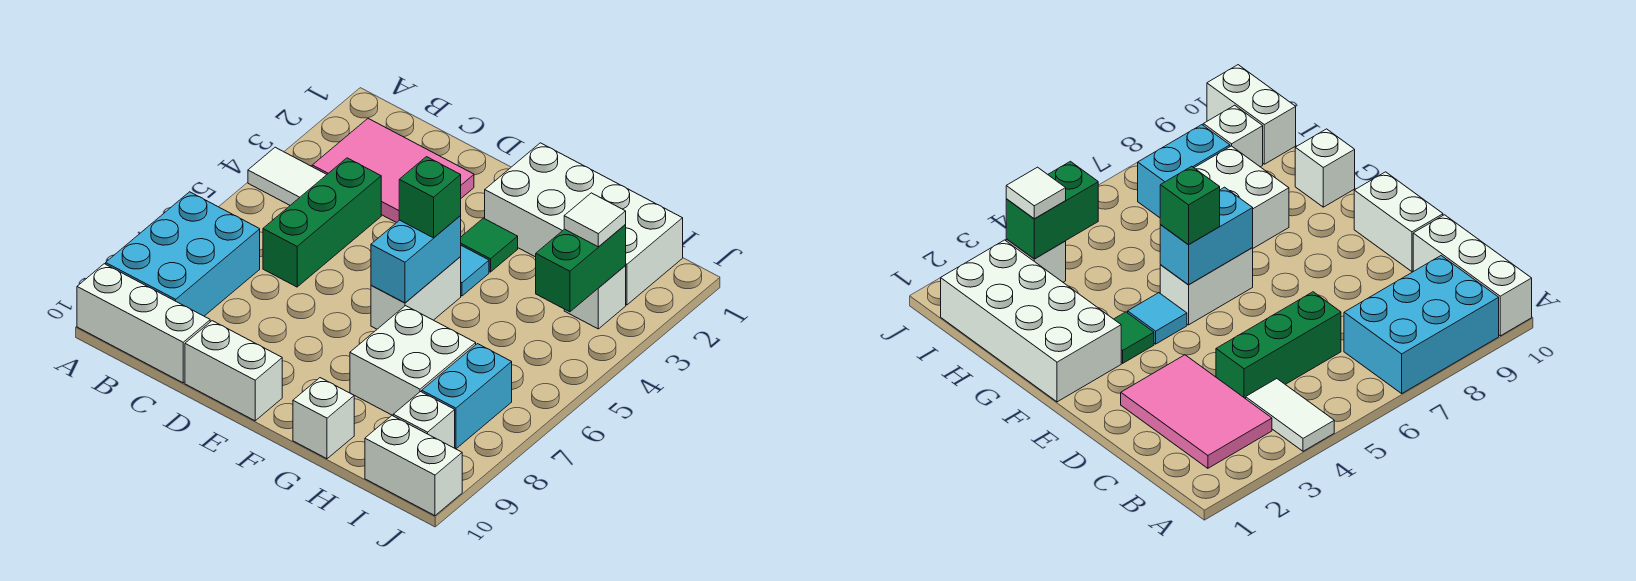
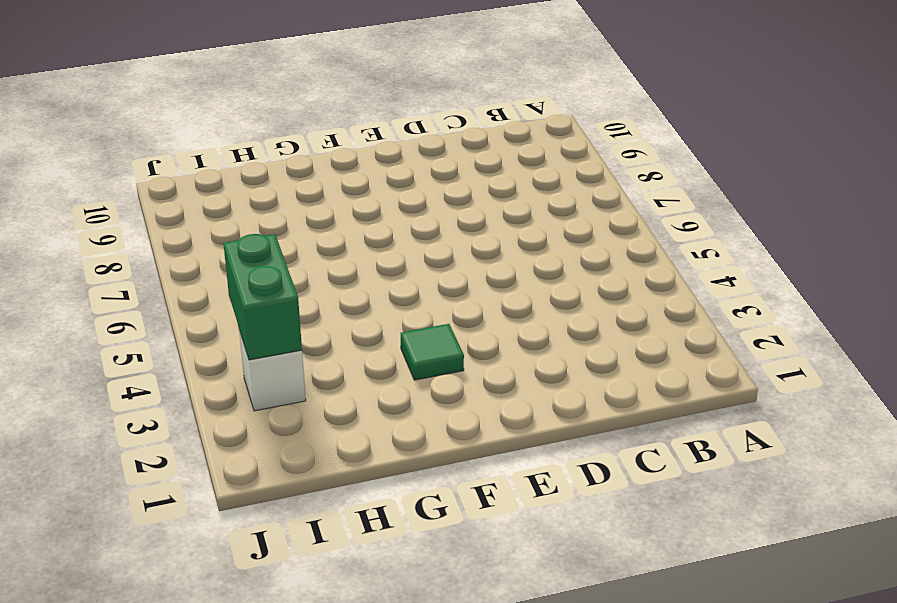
none -> white tile A4:B4 level 1
none -> cyan brick A7:B9 level 1
none -> white brick A10:C10 level 1

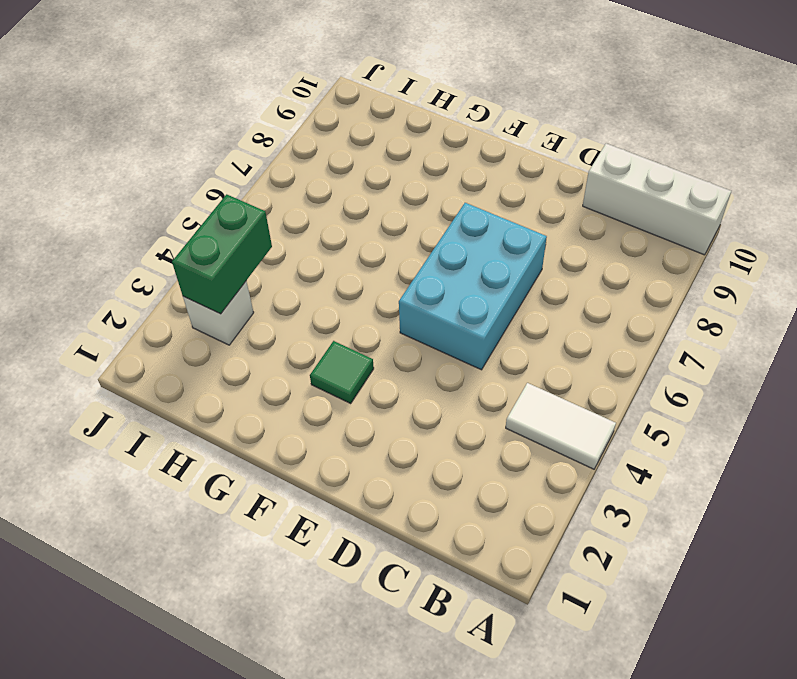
cyan brick D5:E7 level 1 -> cyan brick A7:B9 level 1
none -> pink tile B2:D3 level 1
none -> green brick C4:C6 level 1
none -> white brick D10:E10 level 1

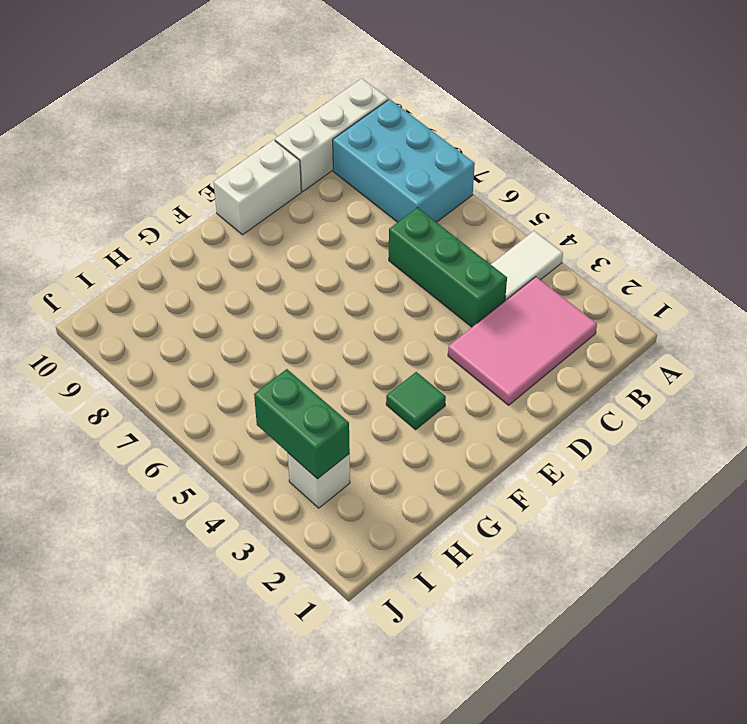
none -> white brick F1:I2 level 1
none -> cyan tile F4 level 1
none -> white brick F5:F6 level 1

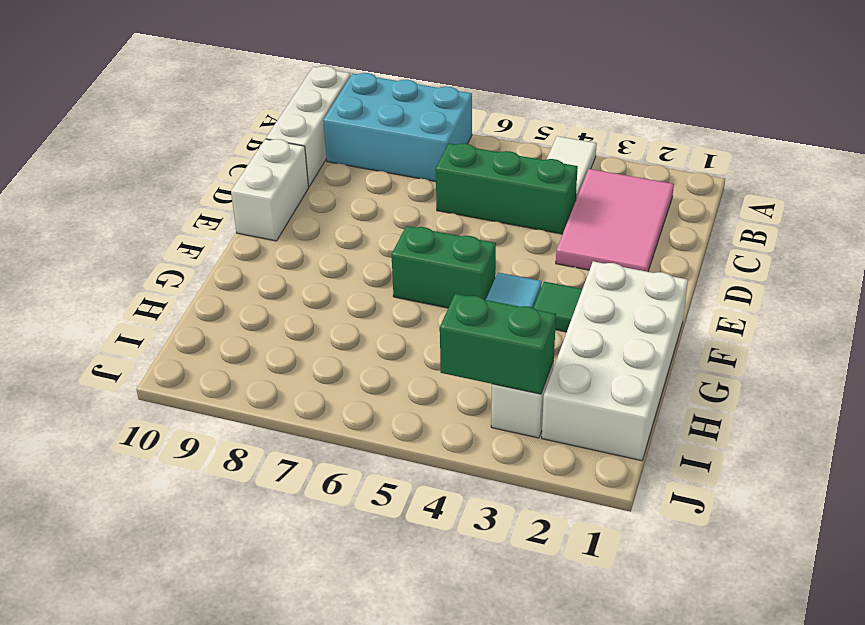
green brick F5:F6 level 1 -> white brick F5:F6 level 1
none -> white brick G7:H8 level 1
none -> white brick G10 level 1
none -> cyan brick I7:I8 level 1

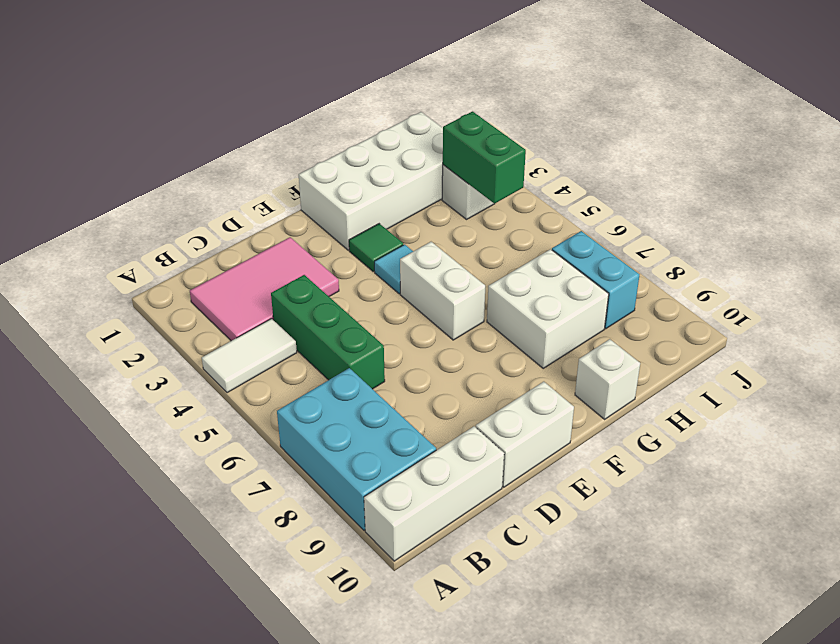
none -> white brick I9 level 1
none -> white brick I10:J10 level 1
none -> cyan brick F5:F6 level 2

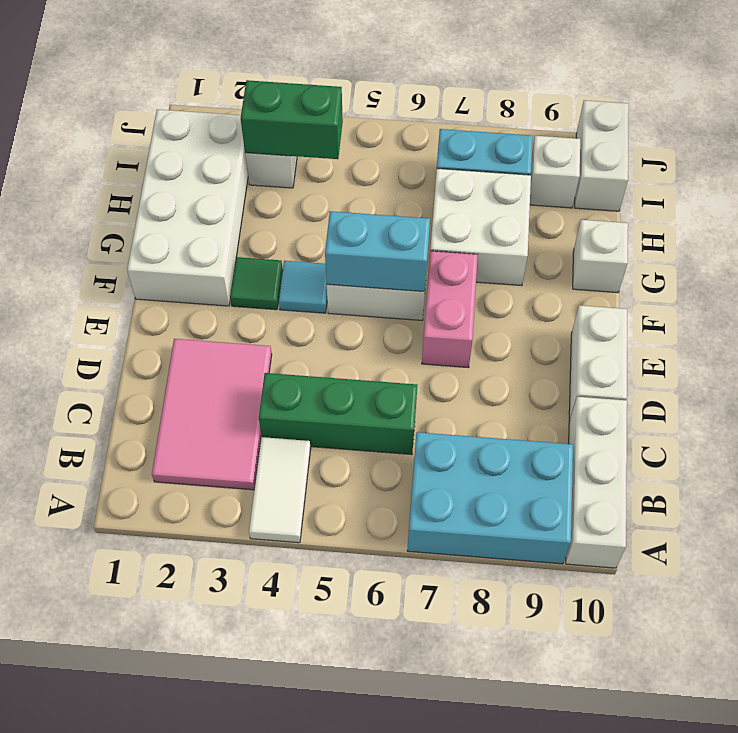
pink brick E7:F7 level 1 -> none
none -> green brick F5 level 3
none -> white tile I3 level 3

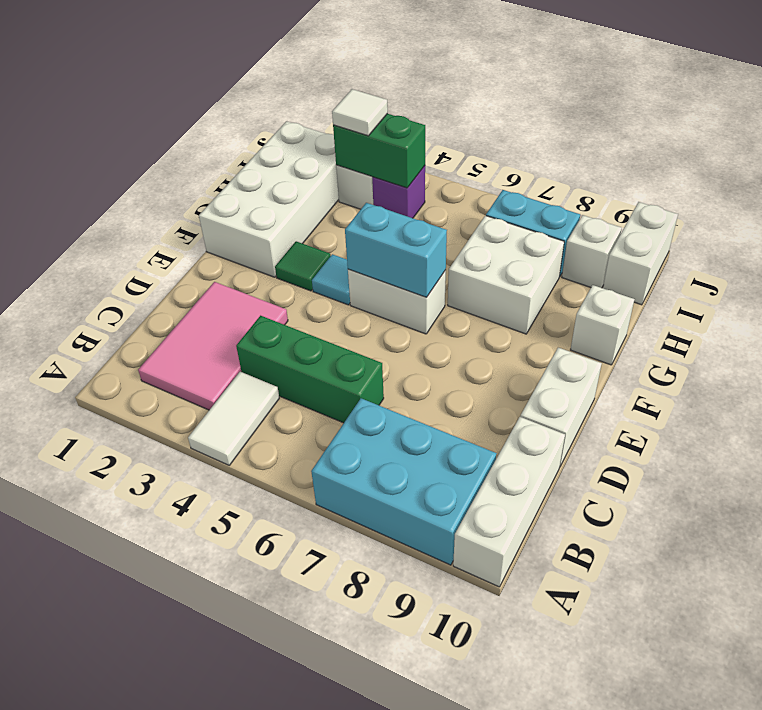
purple brick I4 level 1 -> none
none -> green brick F5 level 3

